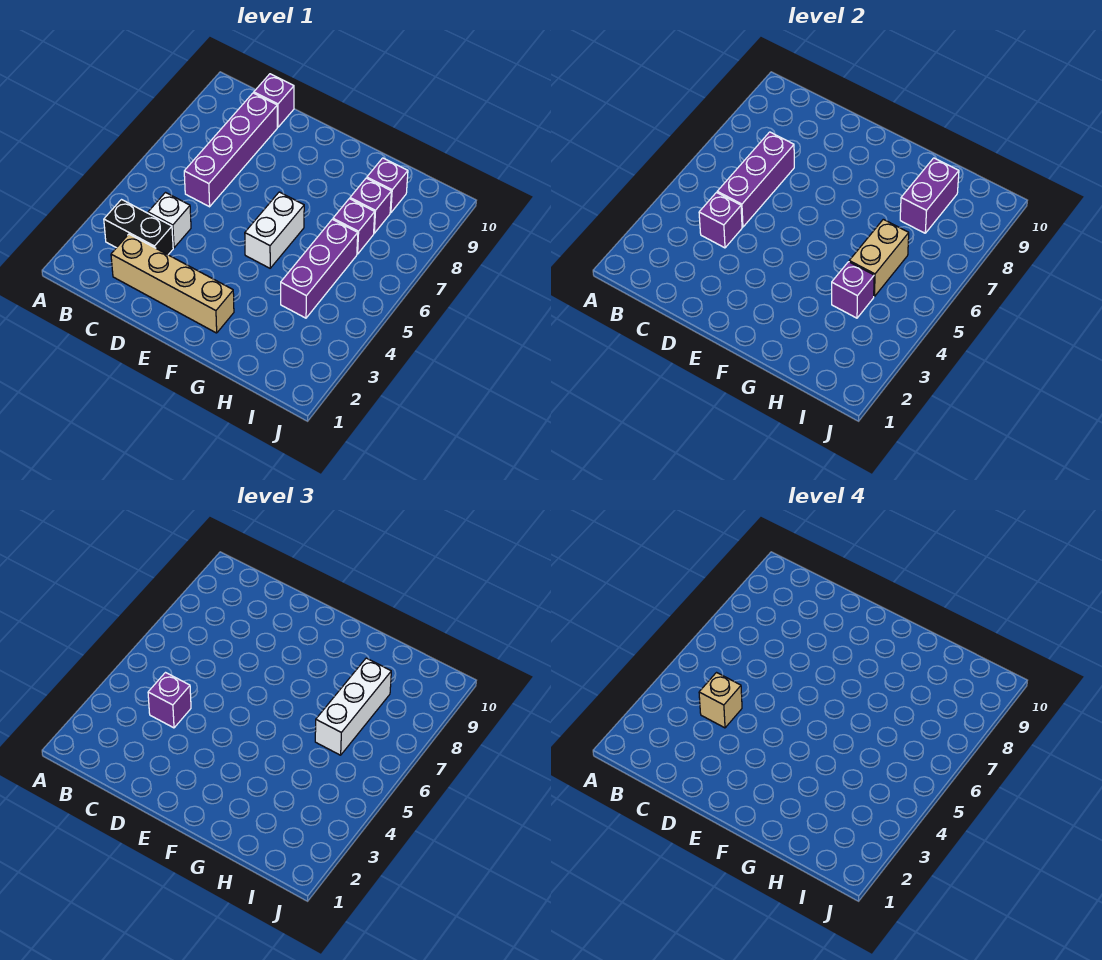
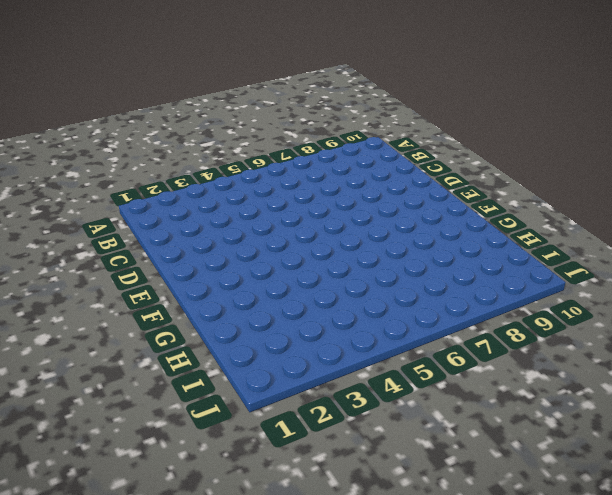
none -> black brick B3:C3 level 1
none -> tan brick C2:F2 level 1
none -> white brick C4 level 1

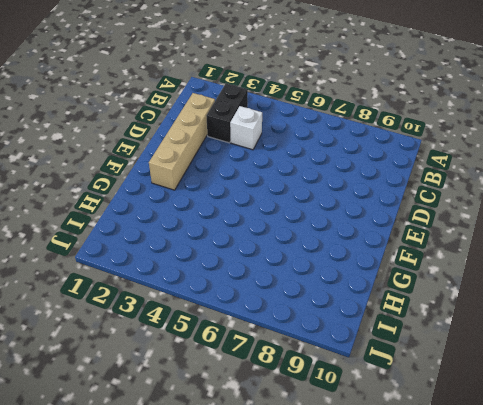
none -> purple brick C6:C9 level 1
none -> purple brick C10 level 1
none -> white brick F5:F6 level 1

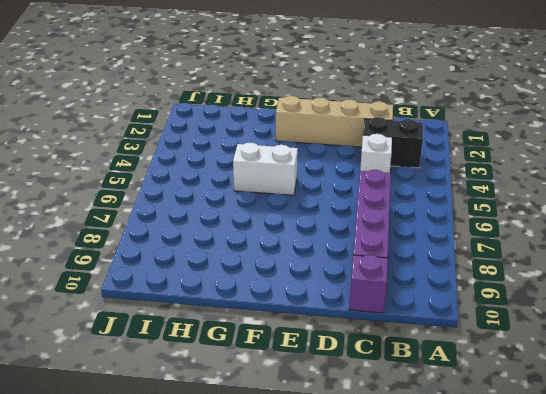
white brick F5:G5 level 1 -> white brick F5:F6 level 1
none -> purple brick H4:H6 level 1
none -> purple brick H7 level 1
none -> purple brick H8 level 1

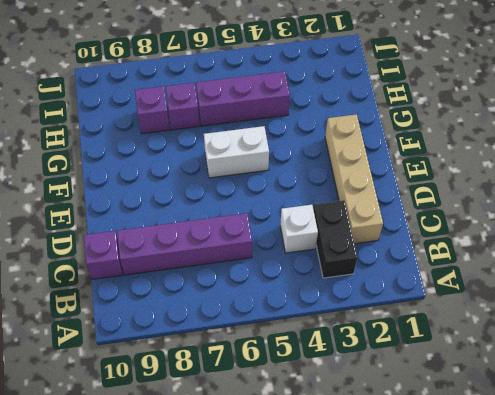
none -> purple brick H9 level 1
none -> purple brick C4 level 2
none -> purple brick C5:C7 level 2

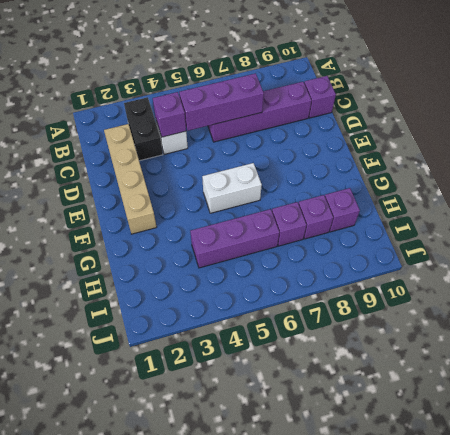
none -> purple brick H4 level 2
none -> tan brick H5:H6 level 2
none -> purple brick H8:H9 level 2

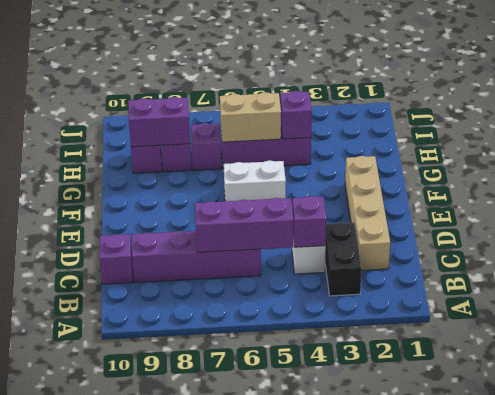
none -> purple brick C4 level 3
none -> white brick H6:H8 level 3
none -> tan brick C4 level 4

